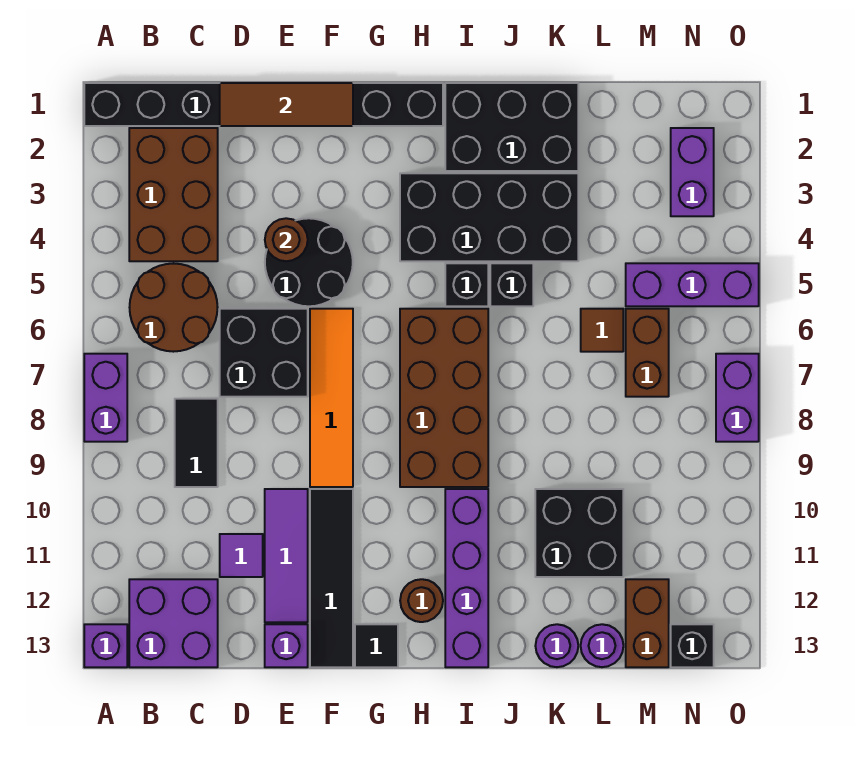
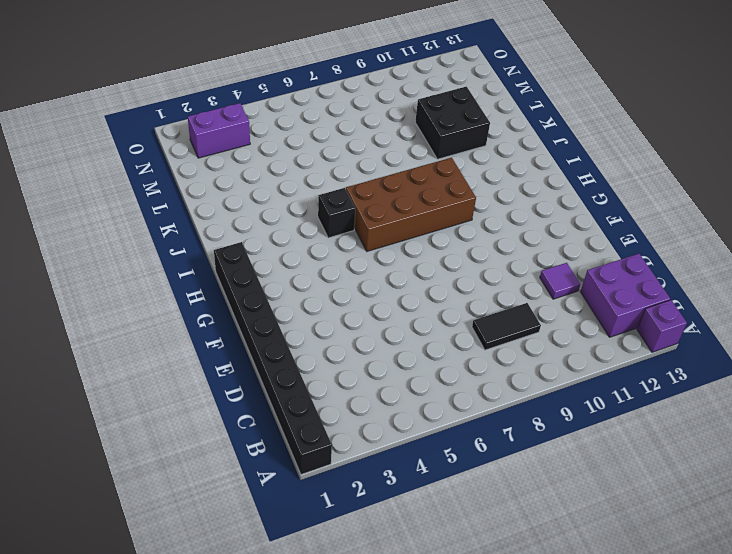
none -> purple brick A7:A8 level 1
none -> brown brick B2:C4 level 1
none -> brown round brick B5:C6 level 1
none -> black brick D6:E7 level 1

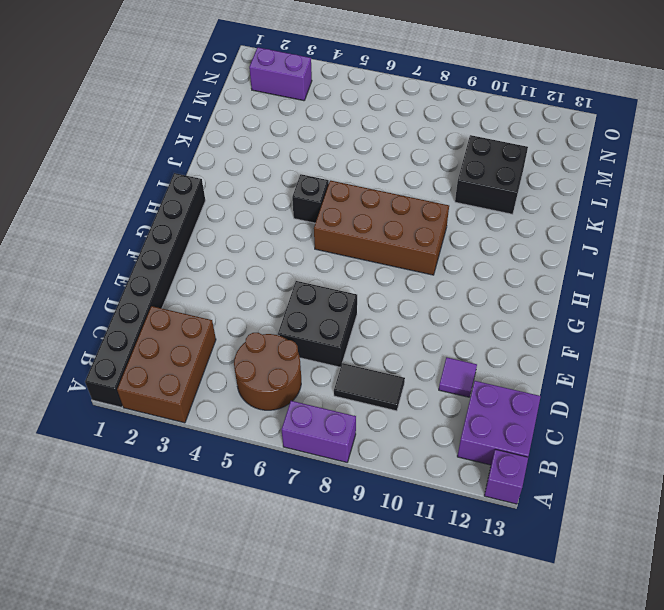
brown brick A2:C3 level 1 -> brown brick B2:C4 level 1
none -> black round brick E4:F5 level 1
none -> purple tile E10:E12 level 1
none -> purple brick E13 level 1
none -> orange tile F6:F9 level 1

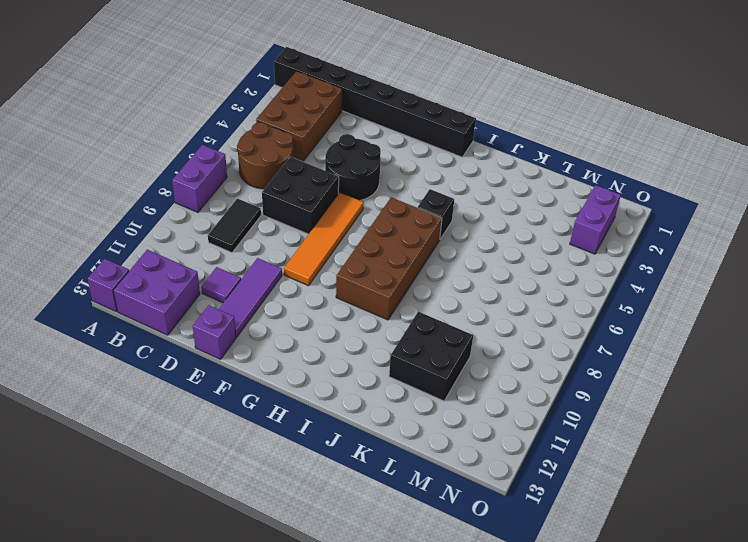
none -> black tile F10:F13 level 1
none -> black tile G13 level 1
none -> black brick H3:K4 level 1
none -> brown round brick H12 level 1

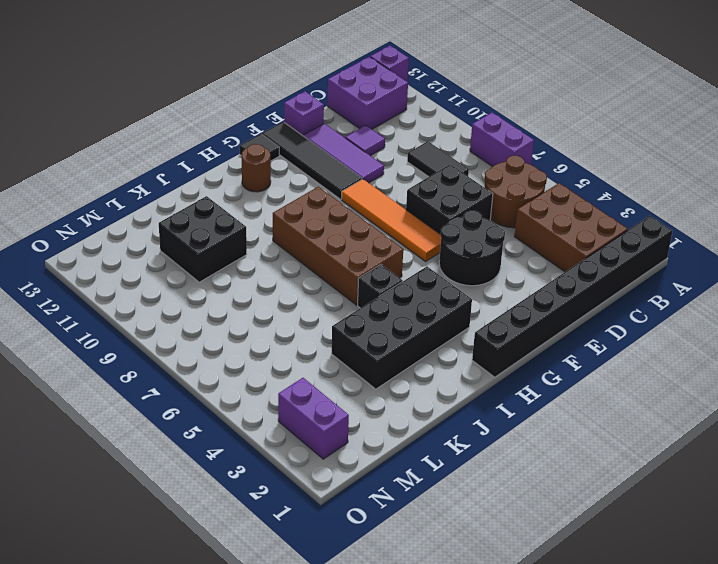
none -> black brick I1:K2 level 1
none -> purple brick I10:I13 level 1
none -> black brick J5 level 1
none -> purple round brick K13 level 1

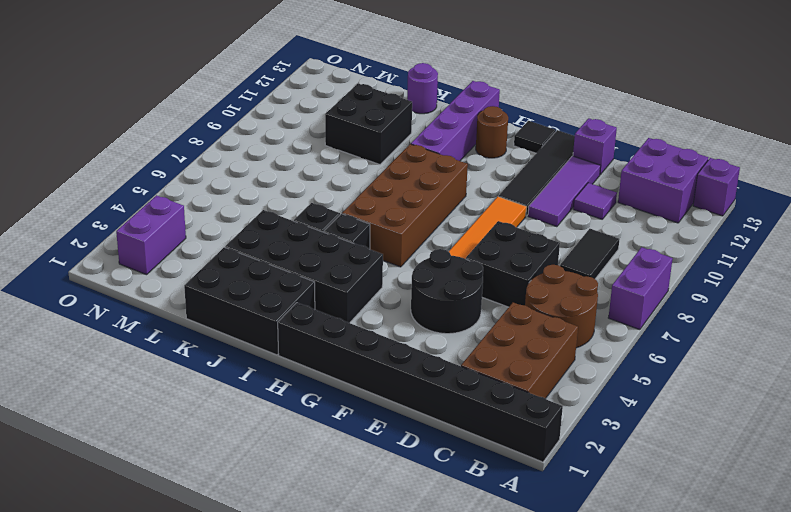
none -> brown tile L6 level 1
none -> purple round brick L13 level 1
none -> purple brick M5:O5 level 1
none -> brown brick M6:M7 level 1

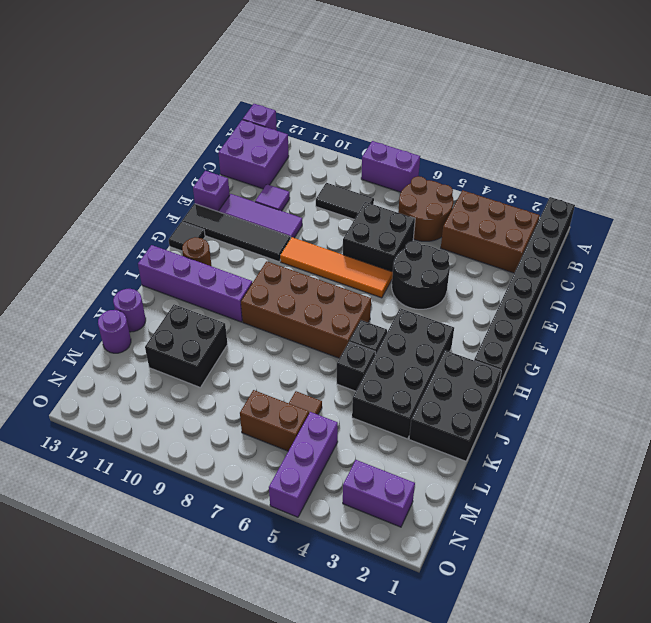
none -> brown brick M12:M13 level 1
none -> black brick N13 level 1
none -> purple brick O7:O8 level 1
none -> brown tile D1:F1 level 2

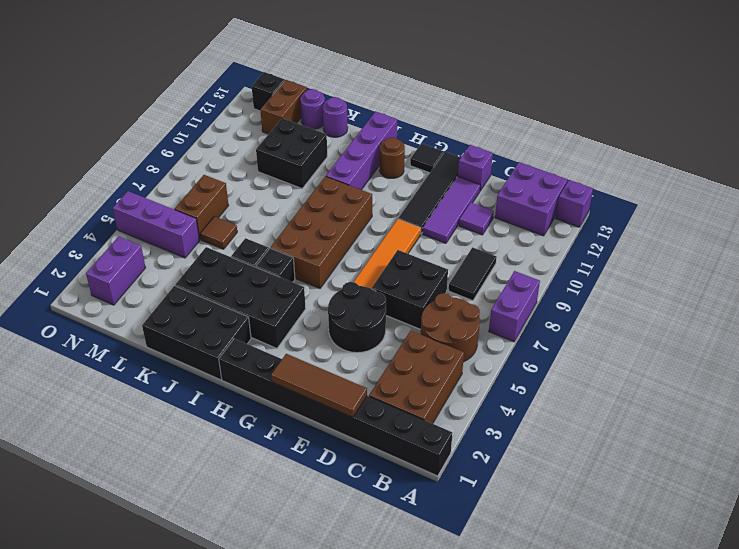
none -> purple brick O7:O8 level 1
none -> brown round brick E4 level 2

